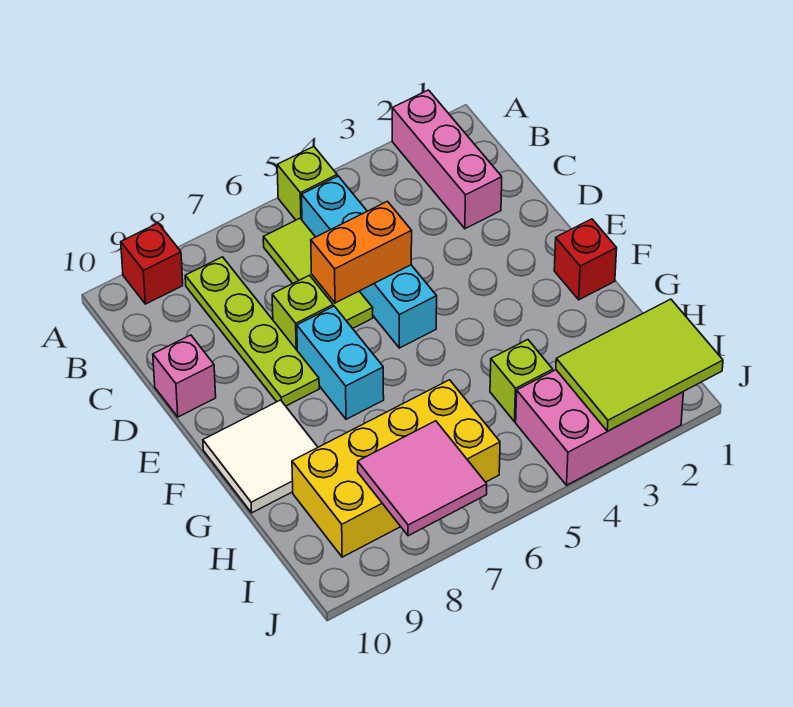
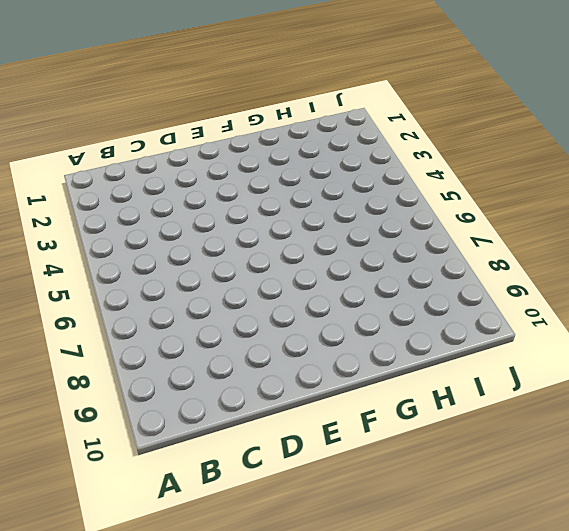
none -> pink brick A2:C2 level 1
none -> lime brick A5 level 1
none -> red brick A9 level 1

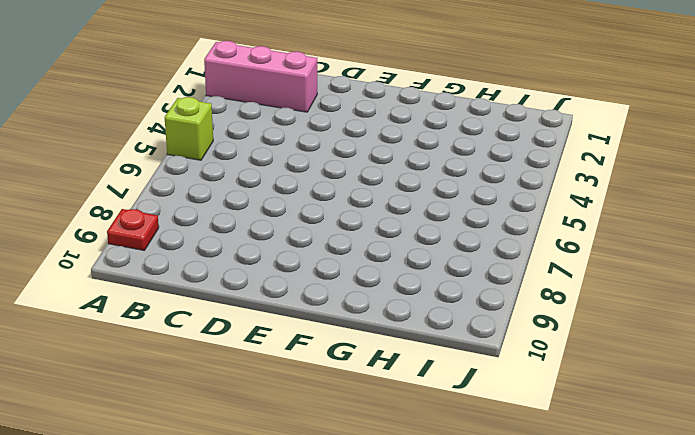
red plate A9 level 1 -> red brick A9 level 1
none -> cyan brick B5:E5 level 1
none -> lime tile B6:D6 level 1
none -> lime plate B8:E8 level 1

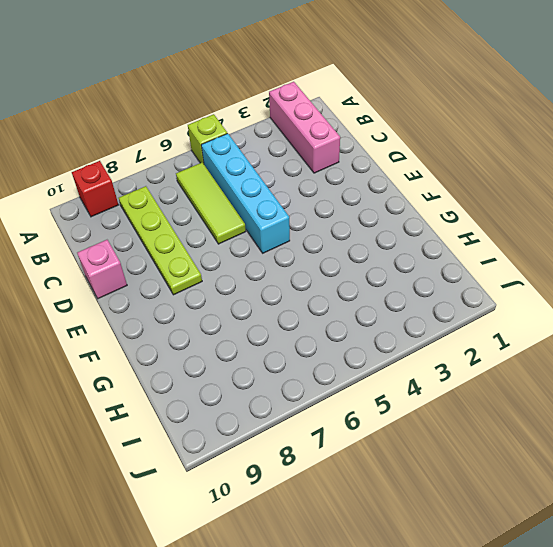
none -> lime brick D7 level 1
none -> cyan brick E7:F7 level 1
none -> red brick F1 level 1

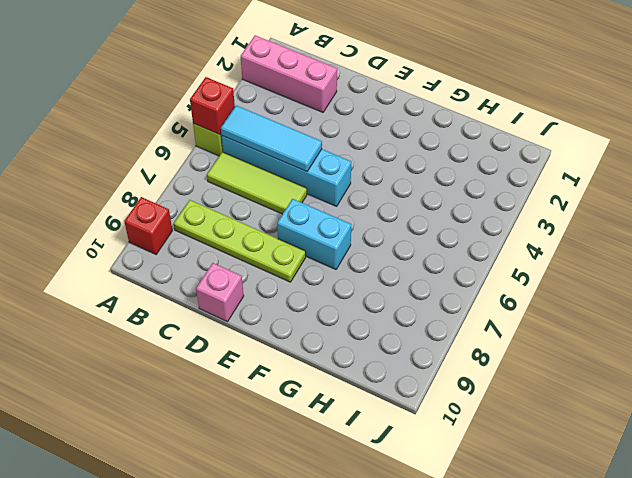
red brick A5 level 2 -> red brick F1 level 1
cyan tile B5:D5 level 2 -> orange brick D5:D6 level 2
none -> lime brick D7 level 1
none -> white tile F9:G10 level 1
none -> lime brick H4 level 1

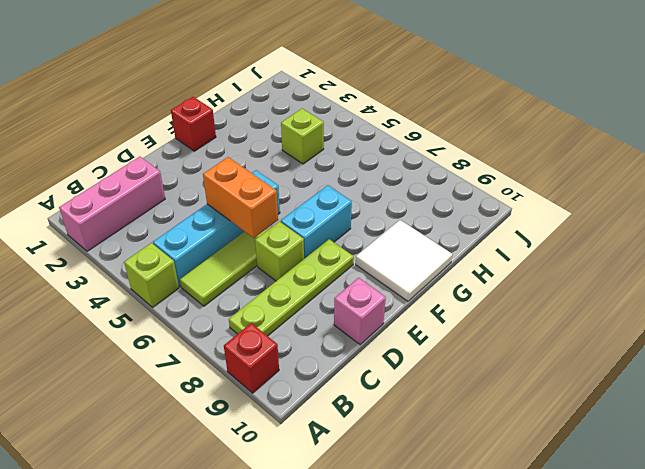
none -> yellow brick H6:I9 level 1
none -> pink brick I2:J4 level 1
none -> lime tile I1:J3 level 2

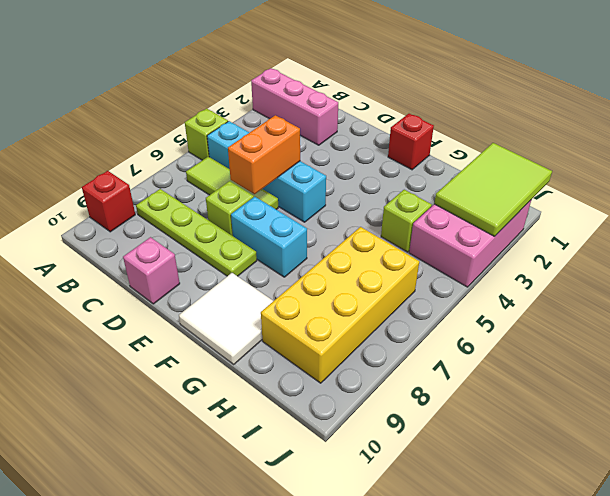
none -> pink tile I7:J8 level 2

